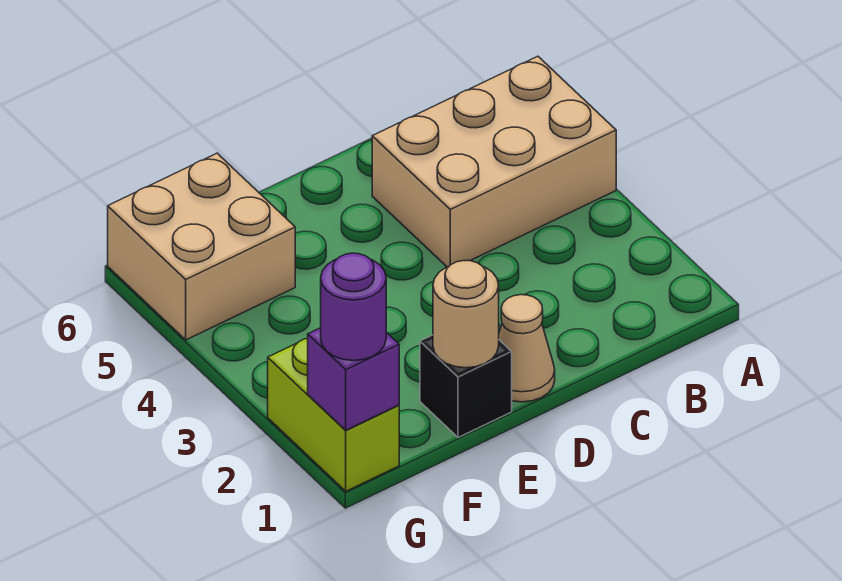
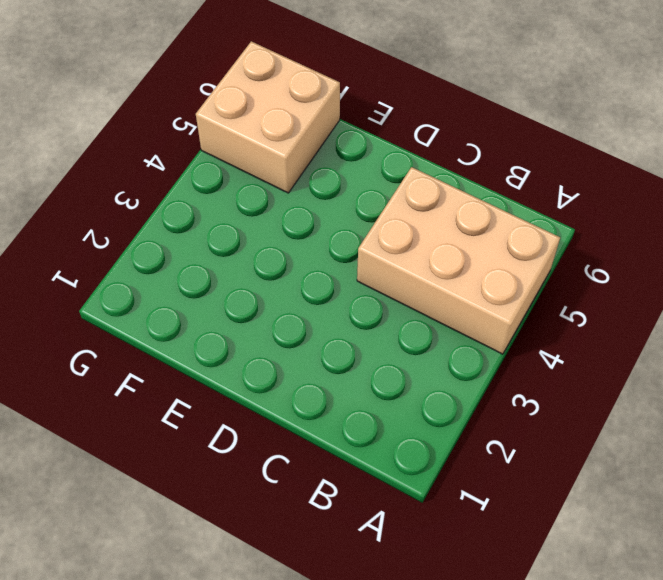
none -> tan cone D1 level 1
none -> black brick E1 level 1

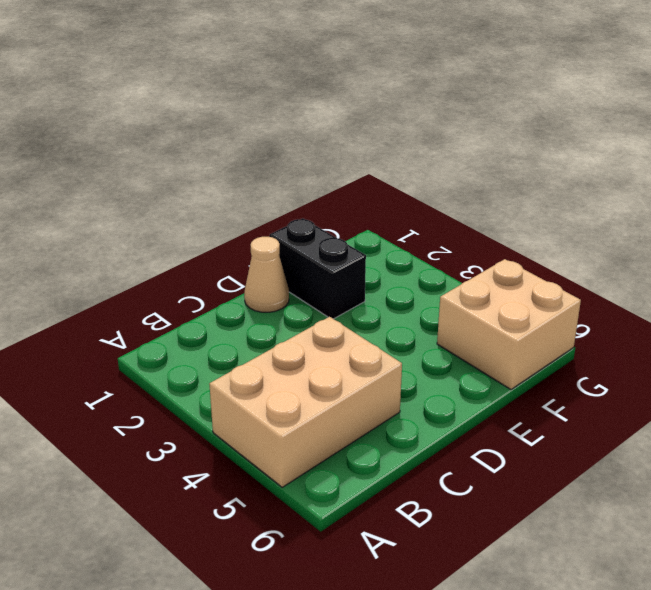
black brick E1:E2 level 1 -> black brick E1 level 1
none -> lime brick G1:G2 level 1
none -> tan round brick E1 level 2

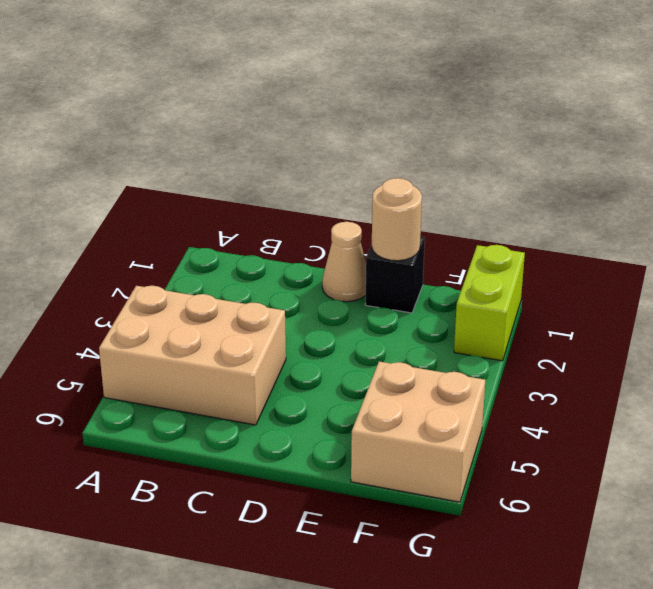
none -> purple brick G1 level 2
none -> purple round brick G1 level 3

